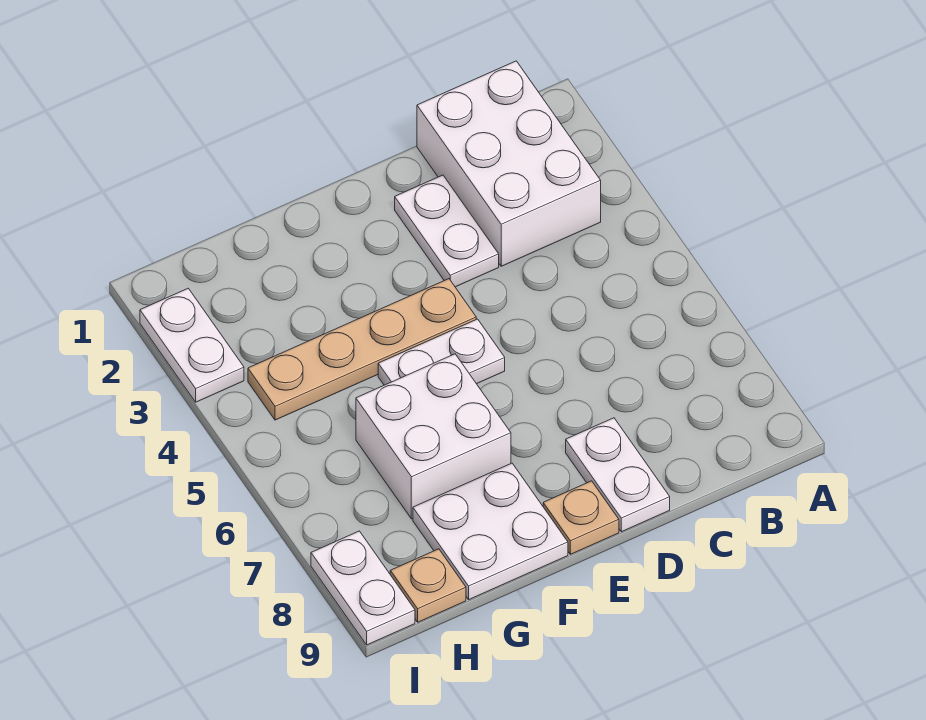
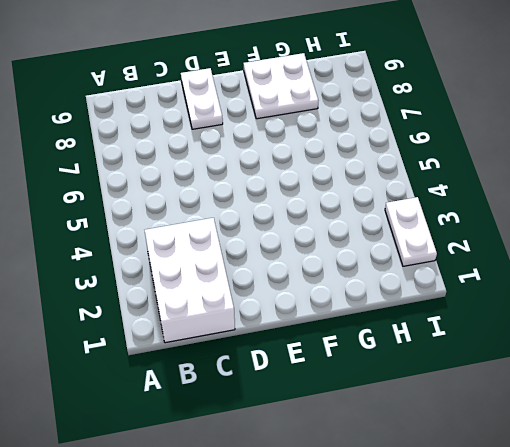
none -> white plate D2:D3 level 1
none -> tan plate E4:H4 level 1

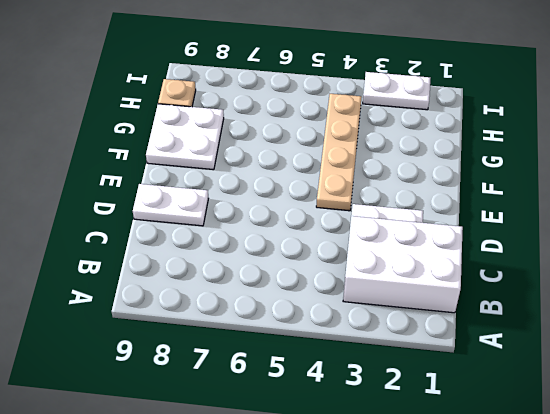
none -> white plate E5:F5 level 1
none -> tan plate E9 level 1

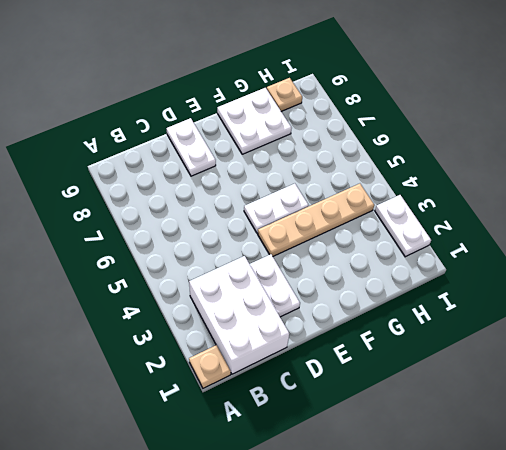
tan plate A1 level 1 -> tan plate E9 level 1
none -> white brick F6:G7 level 1
none -> white plate I8:I9 level 1

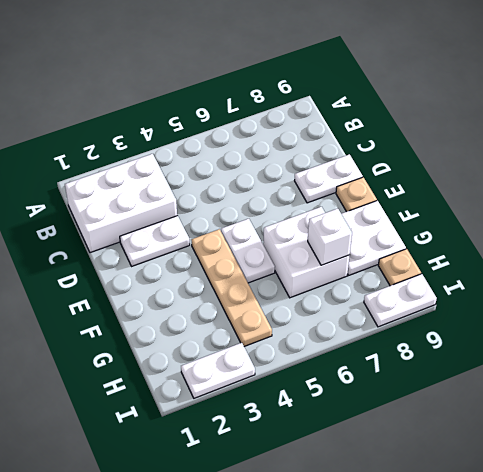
white brick G7 level 2 -> none

